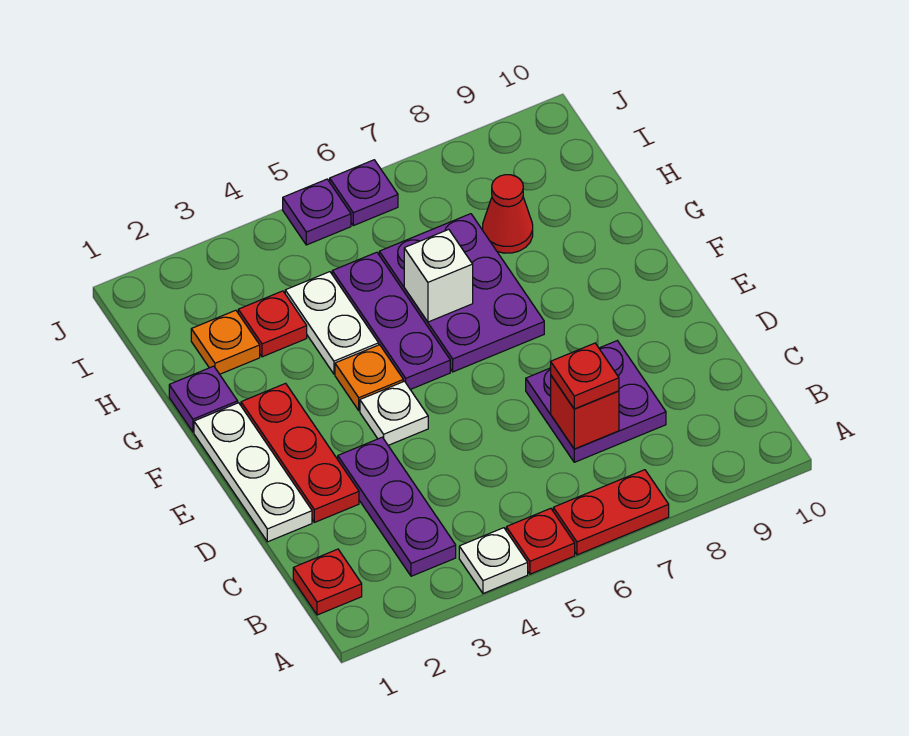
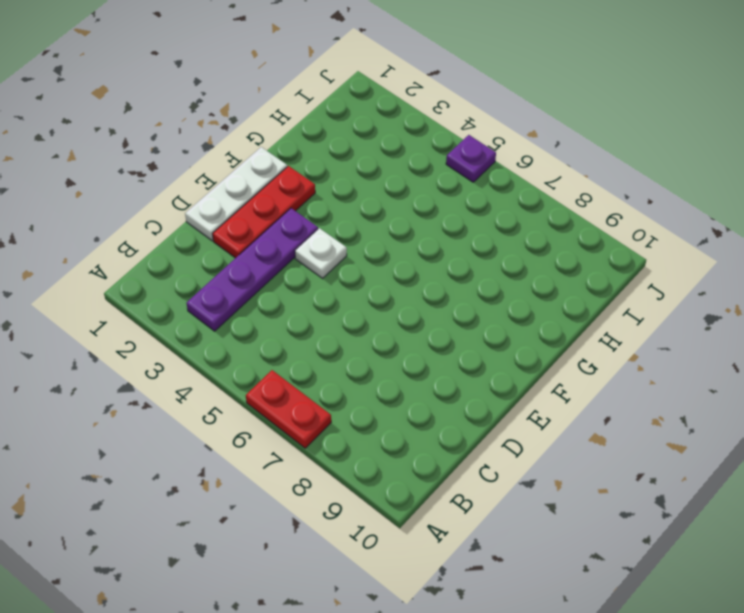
purple plate B3:E3 level 1 -> purple plate B3:D3 level 1
none -> white plate A4 level 1
none -> red plate A5 level 1
none -> red plate B1 level 1

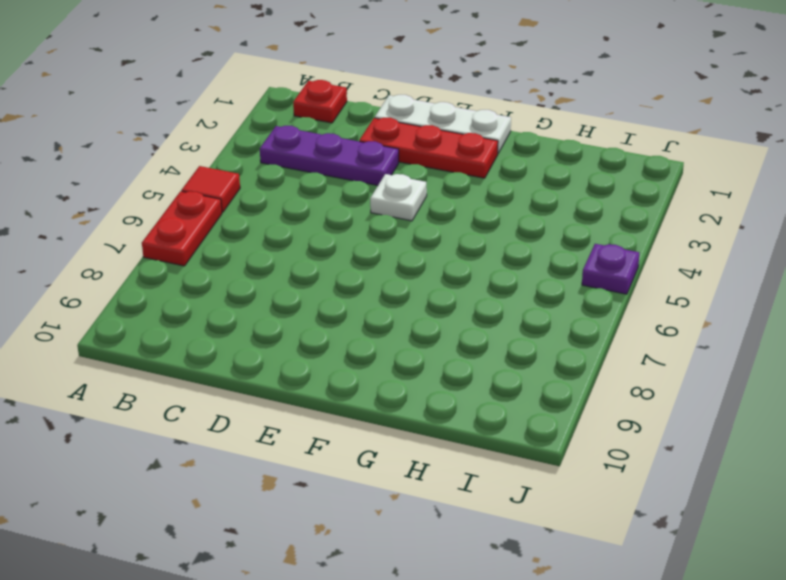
red tile A5 level 1 -> red plate A5 level 1
none -> white plate A4 level 1
none -> purple plate C7:D8 level 1
none -> orange plate F4 level 1

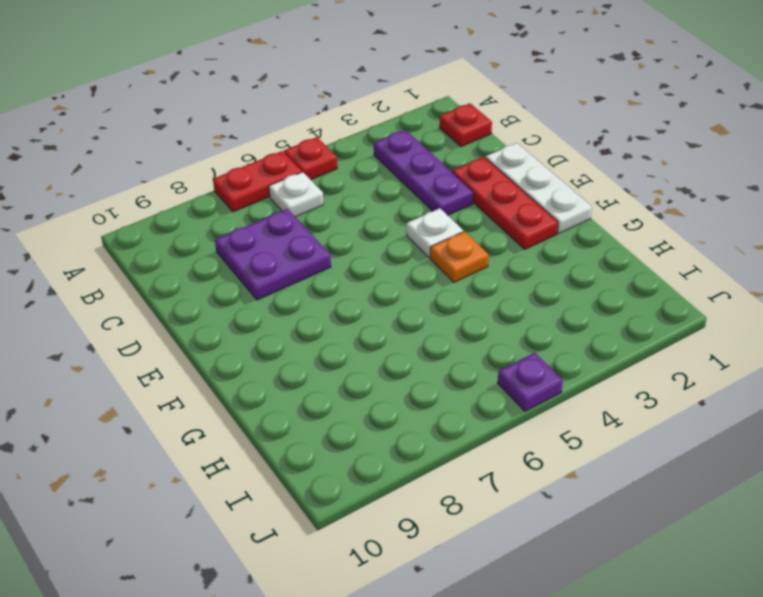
white plate B6 level 1 -> white plate A4 level 1
none -> purple plate F5:H5 level 1
none -> purple plate F6:H7 level 1
none -> purple plate G1 level 1

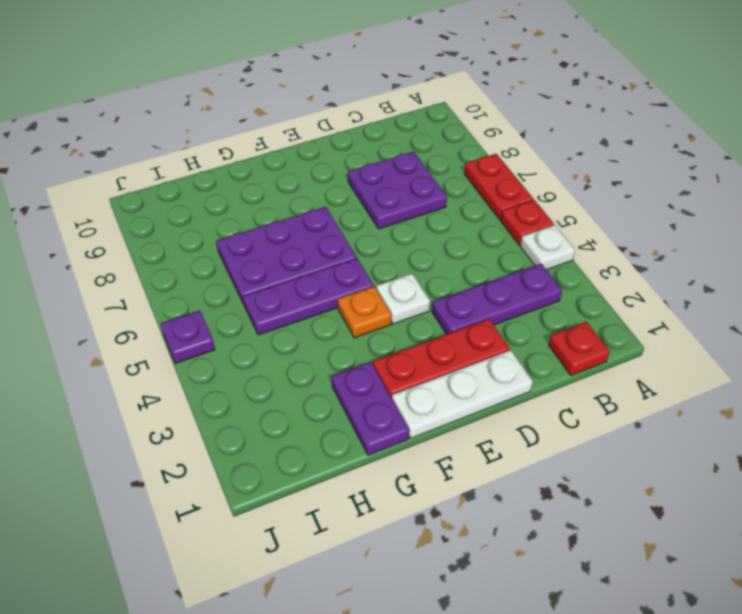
purple plate G1:G2 level 1 -> purple plate G1 level 1
none -> white plate G4:H4 level 1
none -> orange plate H2 level 1
none -> red plate H3 level 1

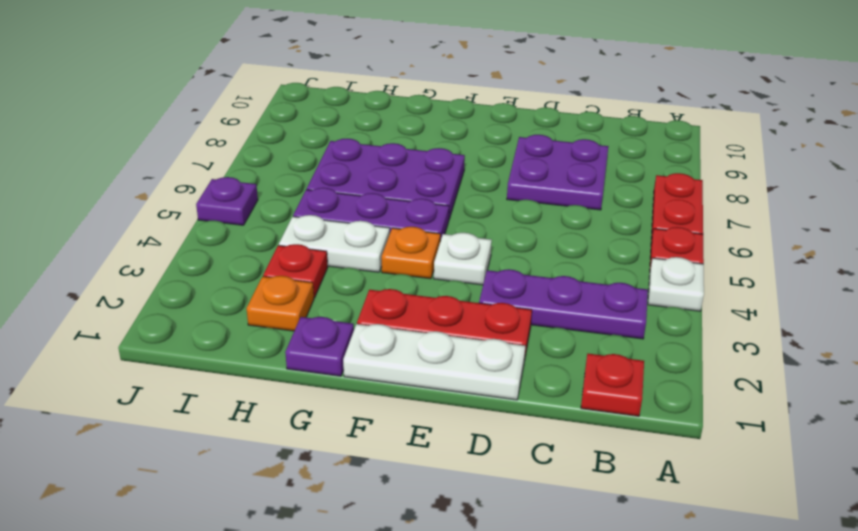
none -> red cone H8 level 1
none -> purple plate J6 level 1
none -> red brick C7 level 2

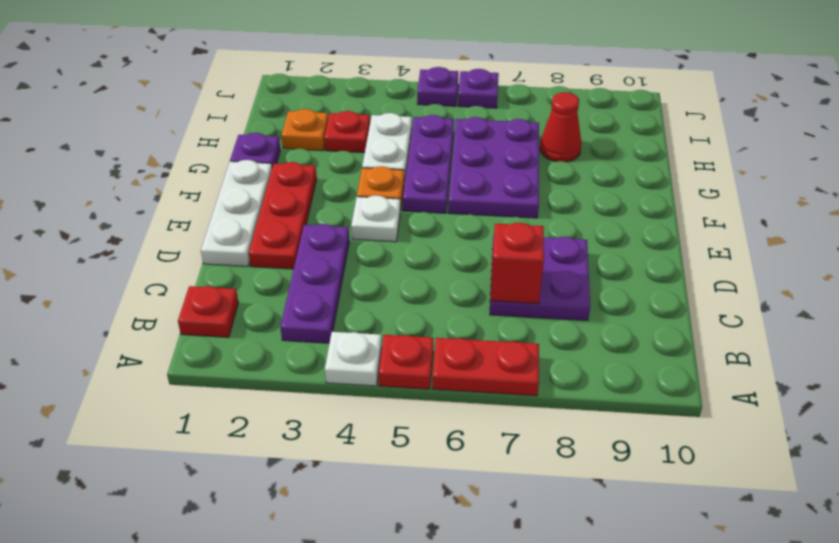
none -> white brick G6 level 2
none -> red plate C7 level 3

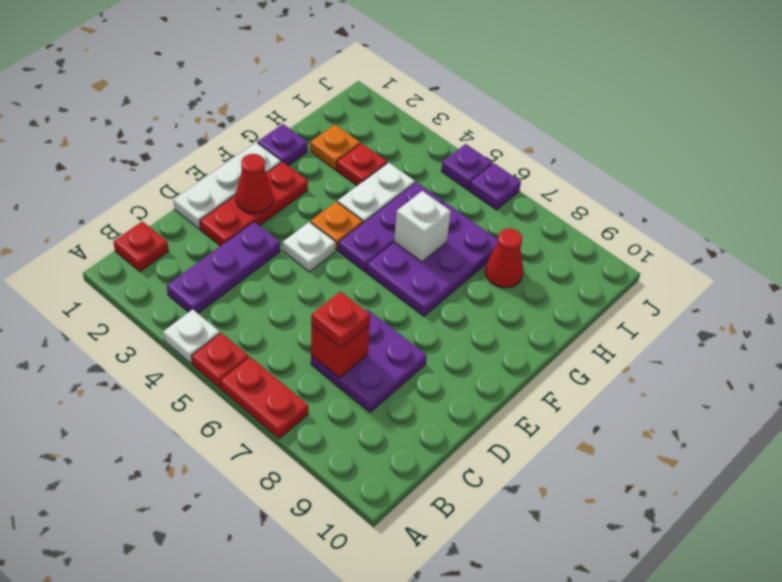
red cone E2 level 2 -> none

